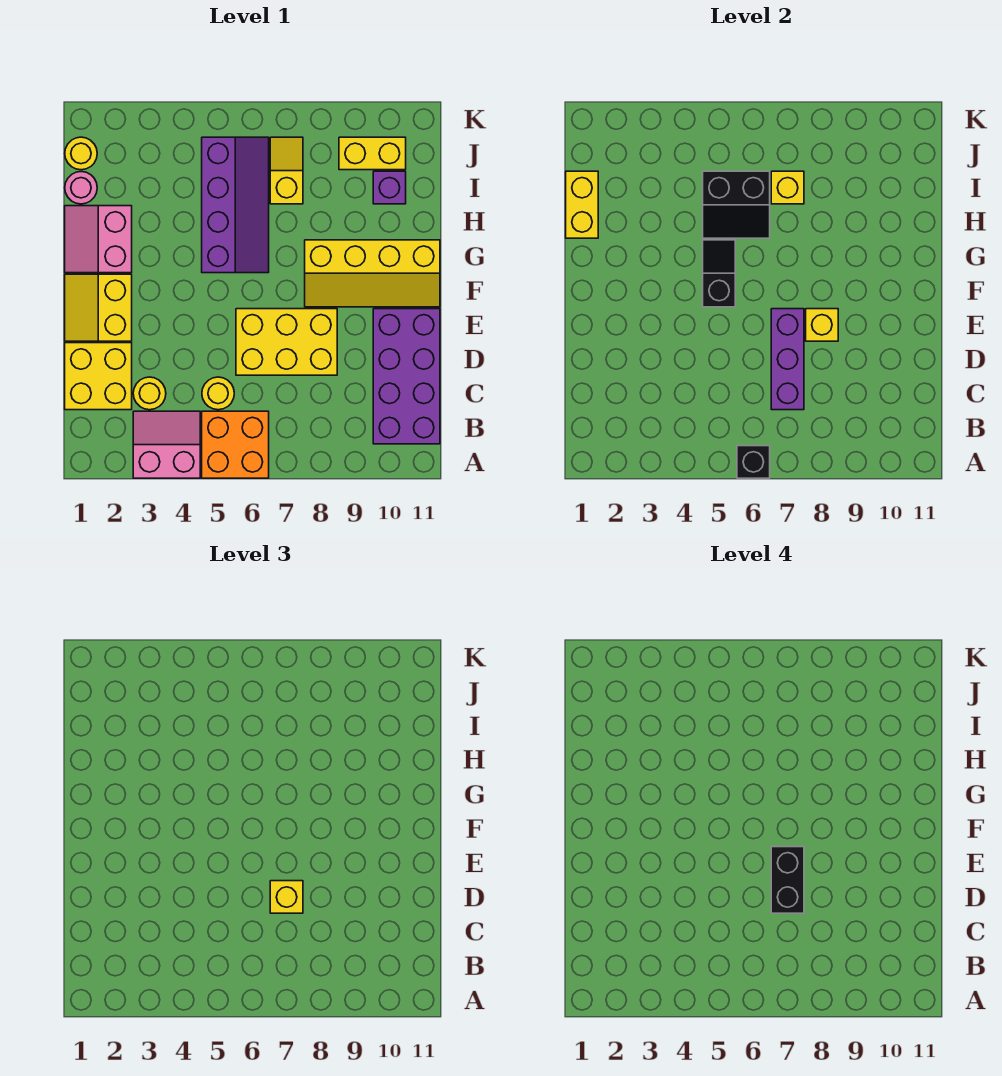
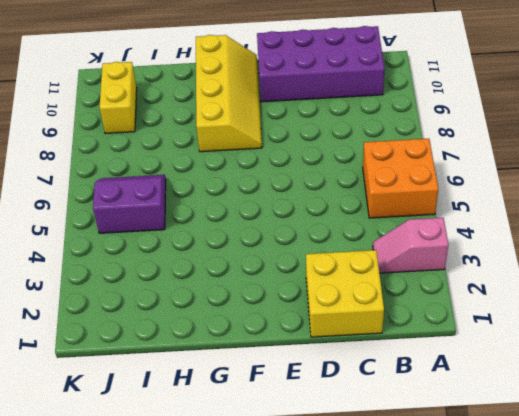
pink slope A3:B3 level 1 top A -> pink slope A3:B4 level 1 top A
purple slope I5:J6 level 1 top 5 -> purple slope G5:J6 level 1 top 5
none -> yellow round brick C3 level 1
none -> yellow round brick C5 level 1
none -> yellow brick D6:E8 level 1

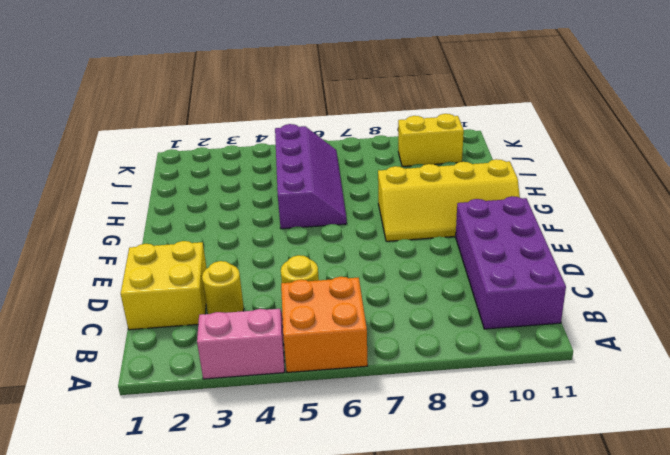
none -> yellow brick D6:E8 level 1
none -> yellow slope E1:F2 level 1 top 2
none -> pink slope G1:H2 level 1 top 2

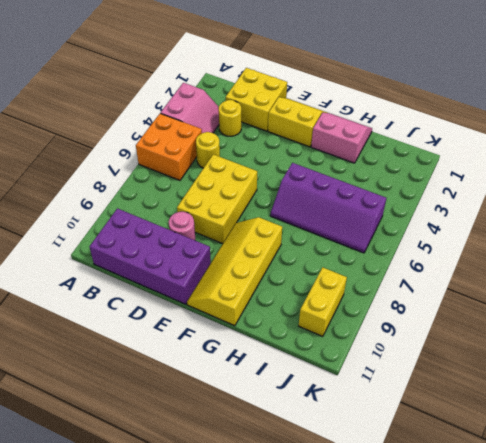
pink round brick D9 level 1 -> pink round brick I1 level 1
none -> yellow slope I7:J7 level 1 top I
none -> purple brick I10 level 1
none -> yellow round brick J1 level 1

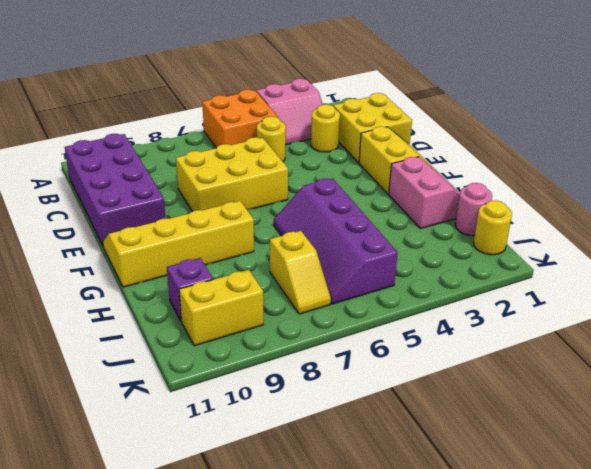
none -> black brick A6 level 2
none -> purple brick C7:E7 level 2
none -> yellow brick E8 level 2

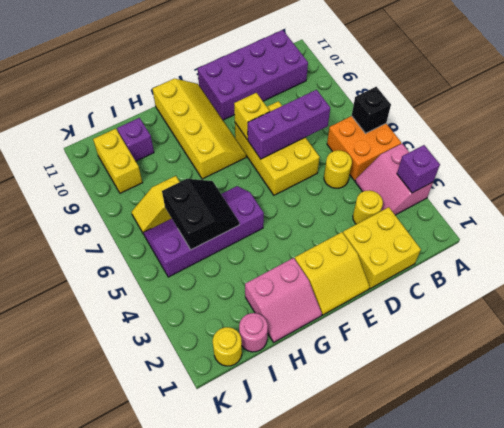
purple brick A3 level 2 -> none
none -> black slope F5:G5 level 2 top F
none -> yellow brick H1:I1 level 2
none -> yellow brick I7 level 2

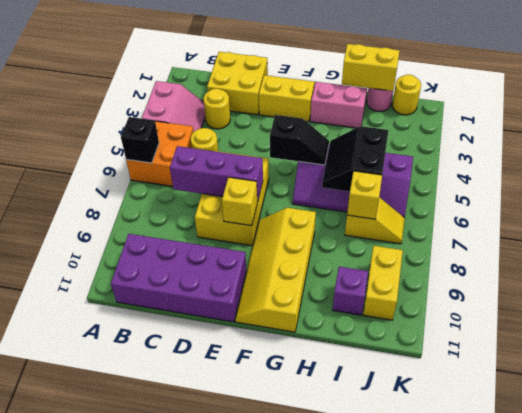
none -> yellow brick D7 level 3
none -> black brick D7:E7 level 4

